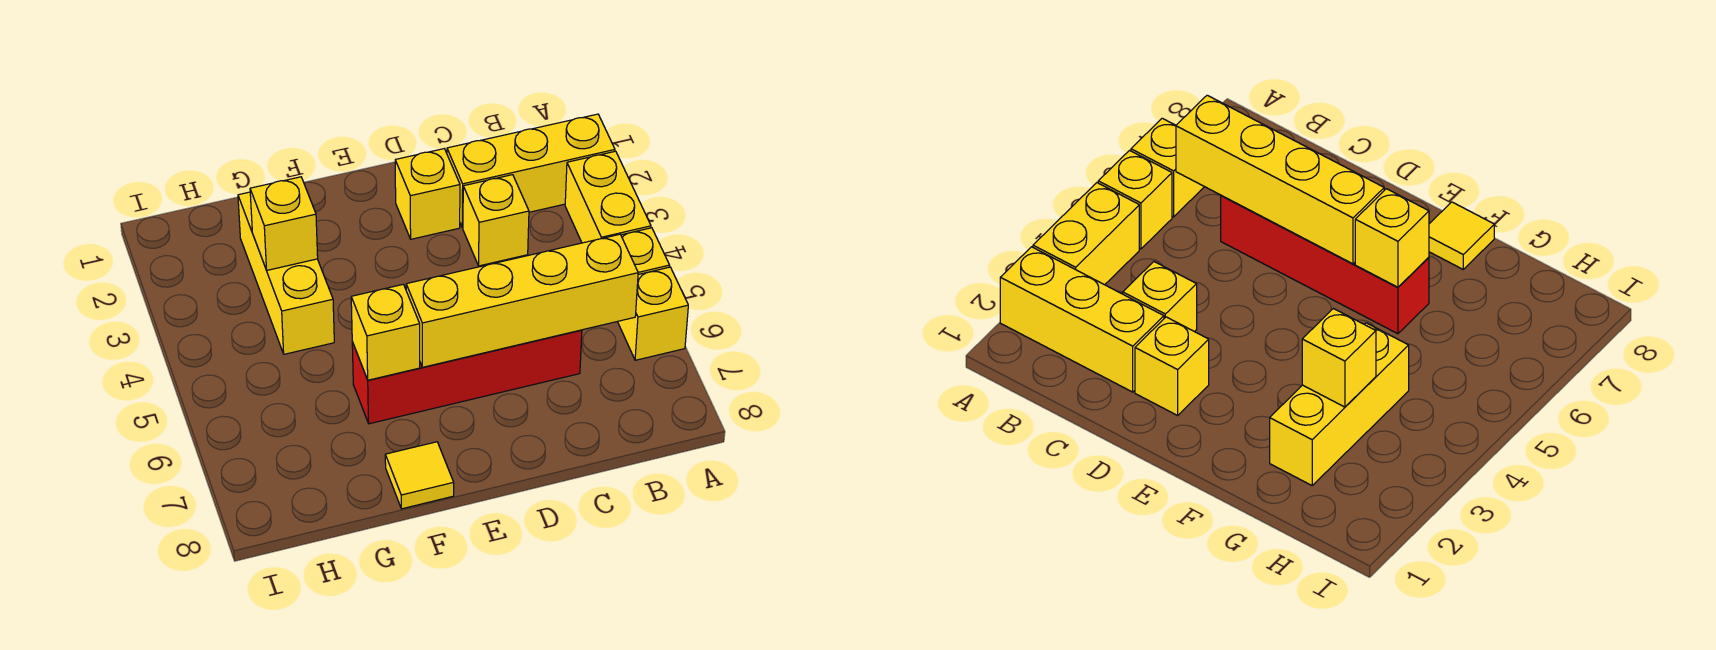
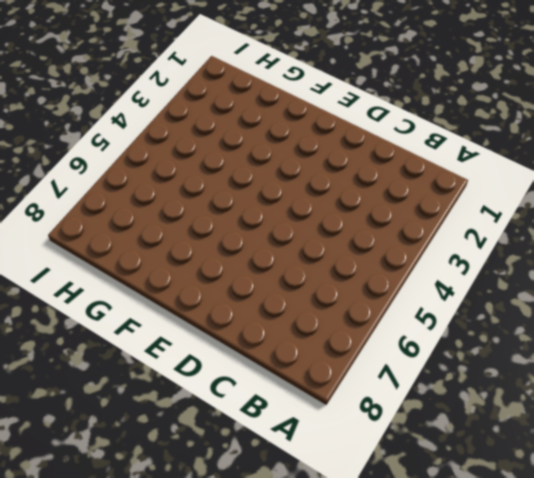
none -> yellow brick A2:C2 level 1
none -> yellow brick A3:A4 level 1
none -> yellow brick A5 level 1

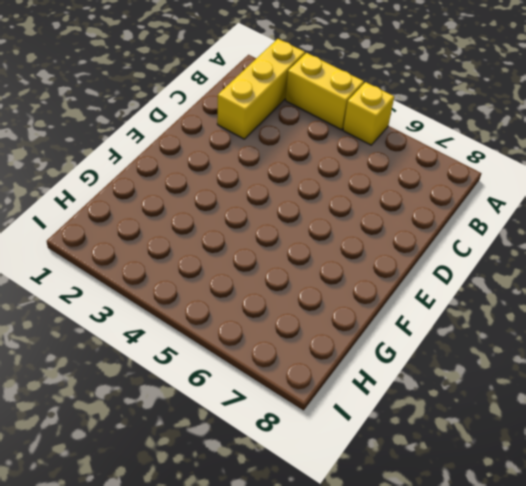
none -> yellow brick A6 level 1
none -> yellow brick C3 level 1
none -> red brick C6:F6 level 1

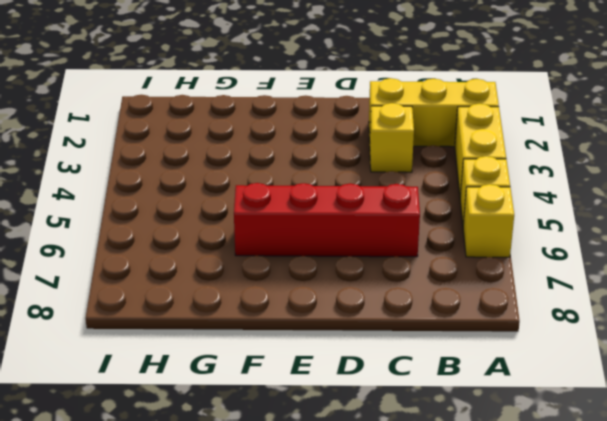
none -> yellow brick D2 level 1
none -> yellow tile F8 level 1
none -> yellow brick G2:G4 level 1

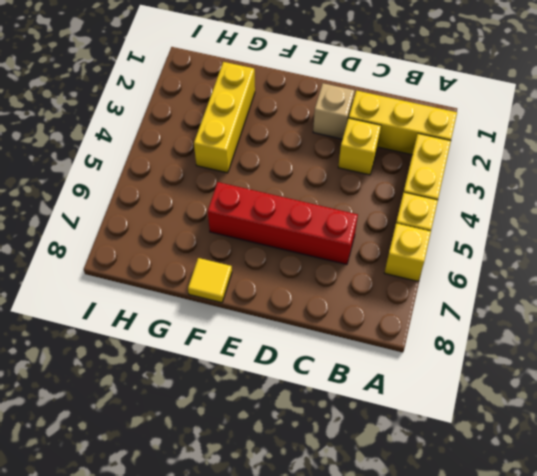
tan brick D2 level 1 -> yellow brick D2 level 1
none -> yellow brick B6:E6 level 2
none -> yellow brick F6 level 2
none -> yellow brick G3 level 2

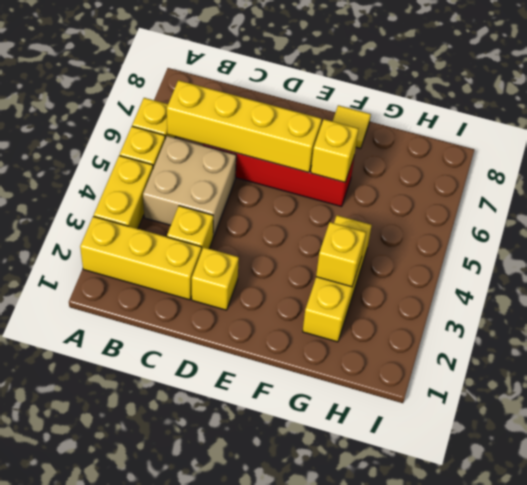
tan brick B4:C5 level 1 -> none

